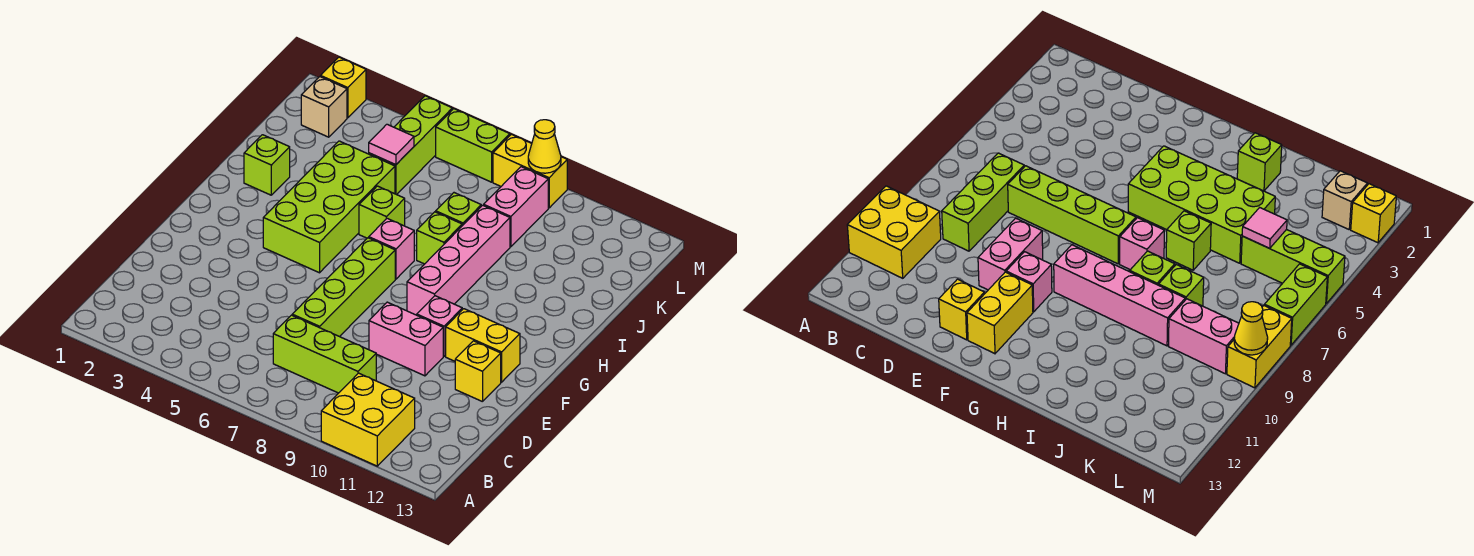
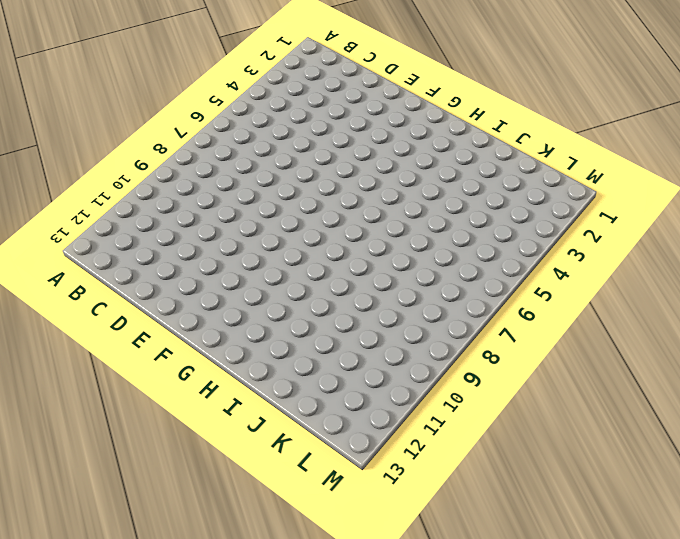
none -> yellow brick A10:B11 level 1
none -> lime brick C7:C9 level 1
none -> lime brick D7:G7 level 1

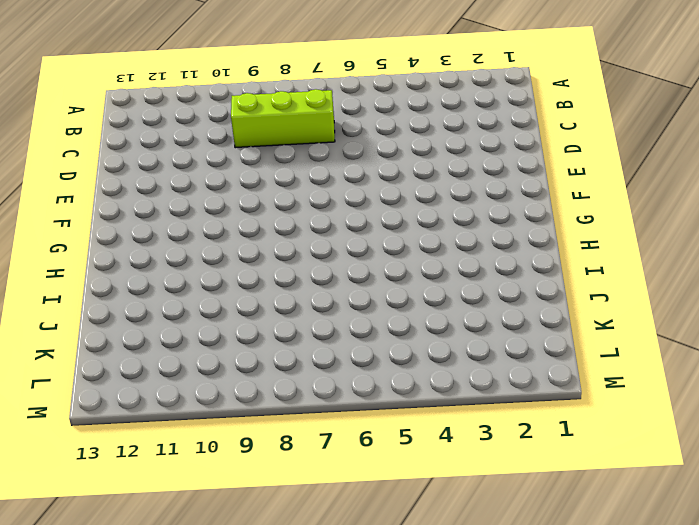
none -> yellow brick A10:B11 level 1
none -> lime brick D7:G7 level 1
none -> pink brick E9:E10 level 1

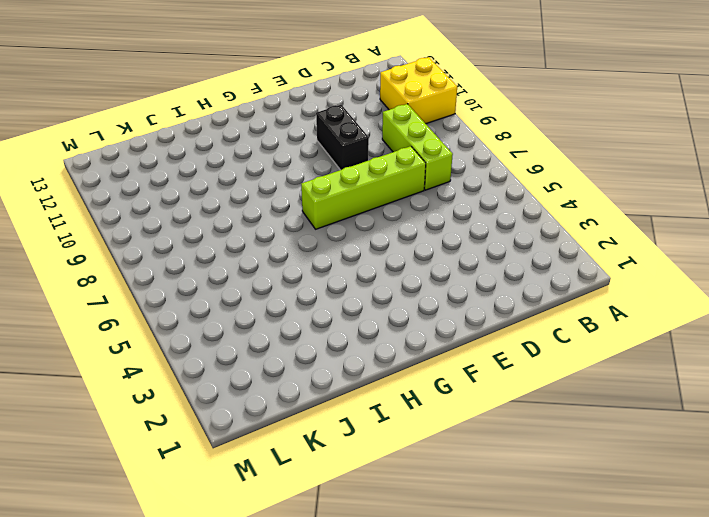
black brick E9:E10 level 1 -> pink brick E9:E10 level 1
none -> yellow brick E12 level 1
none -> pink brick F10 level 1
none -> yellow brick F11:F12 level 1

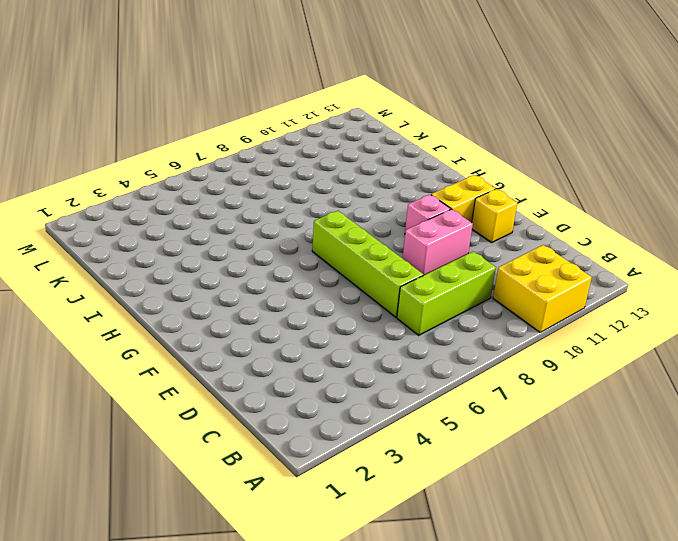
none -> lime brick G4:J5 level 1
none -> pink brick G9:J9 level 1
none -> pink brick H7 level 1

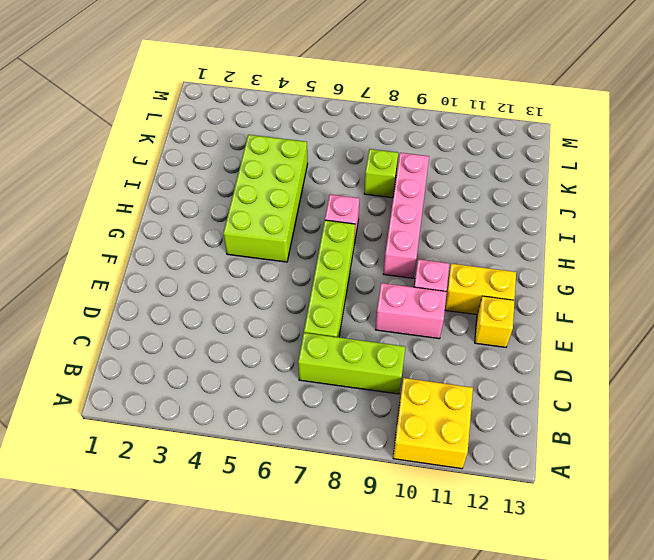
none -> lime brick I2 level 1
none -> lime brick I6 level 1
none -> lime brick I8 level 1

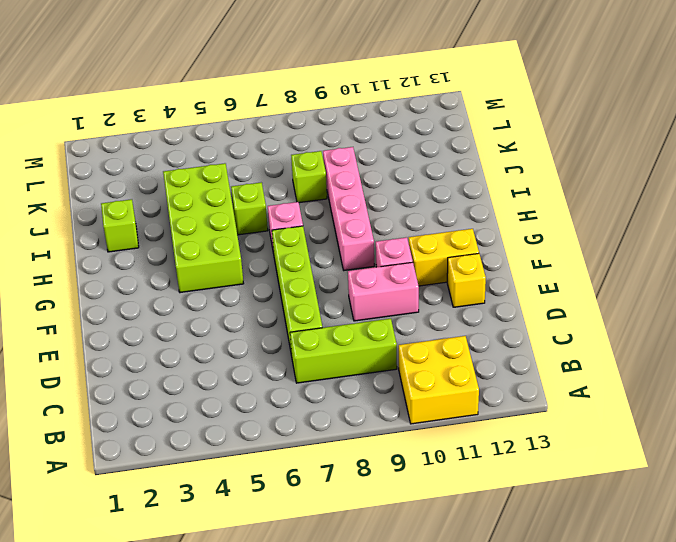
none -> lime brick I8 level 1
none -> lime brick K5:M5 level 1
none -> pink brick K9:L9 level 1

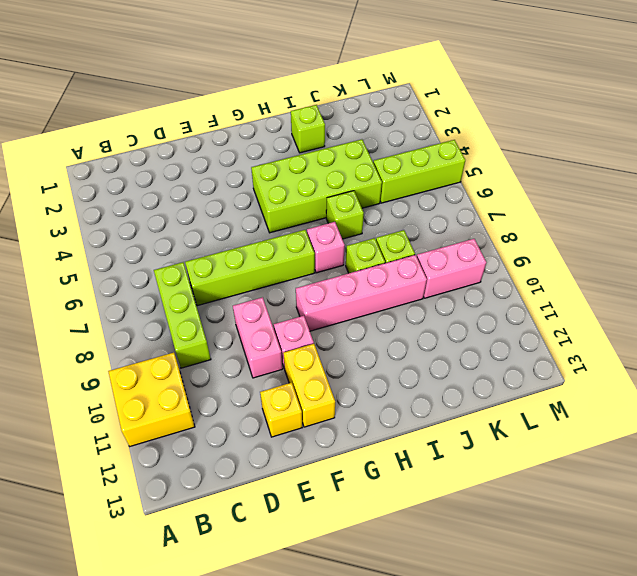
none -> tan brick L2 level 1
none -> yellow brick M2 level 1
none -> lime brick M6:M7 level 1

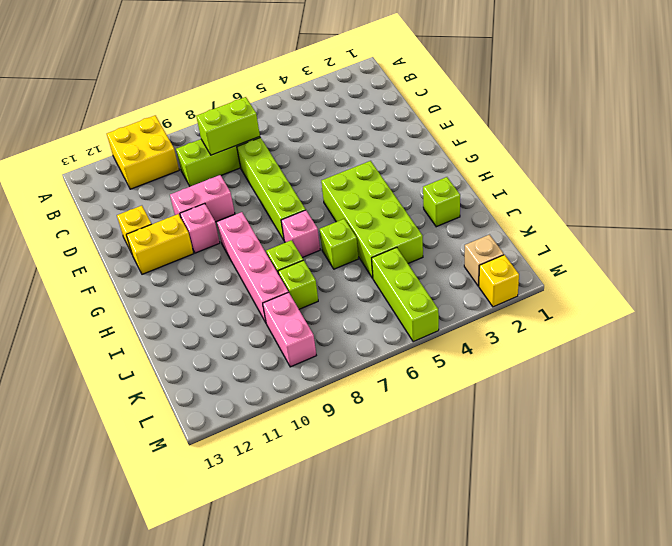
lime brick C7:C8 level 2 -> lime brick M6:M7 level 1
none -> yellow brick M8:M9 level 1
none -> pink tile K5 level 2
none -> yellow cone M9 level 2

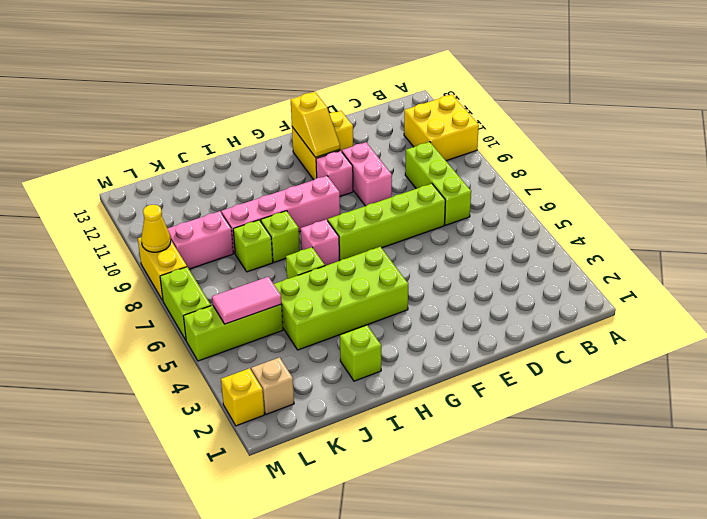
yellow slope F11:F12 level 2 top 12 -> none
pink tile K5:L5 level 2 -> pink tile K5 level 2

